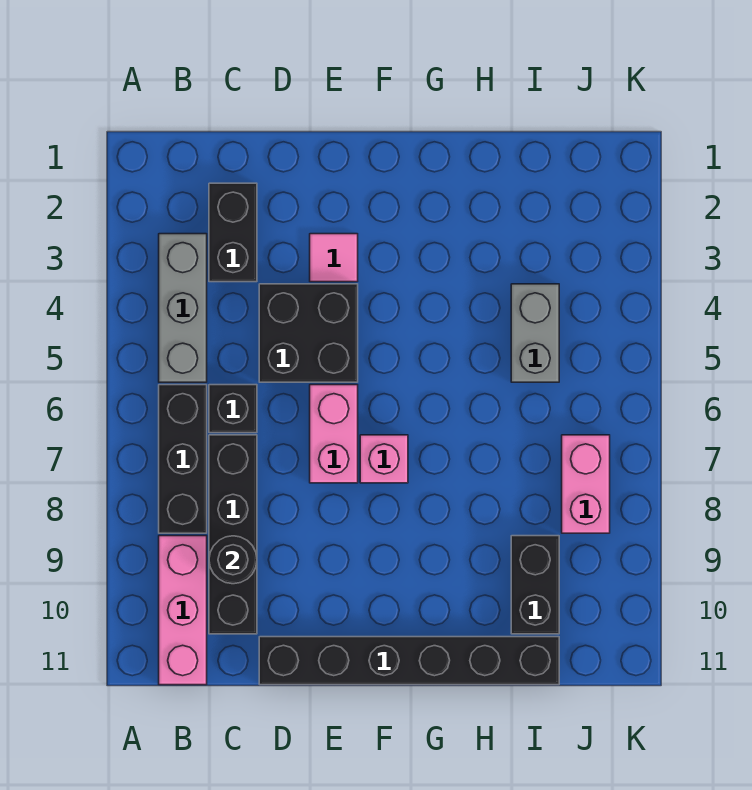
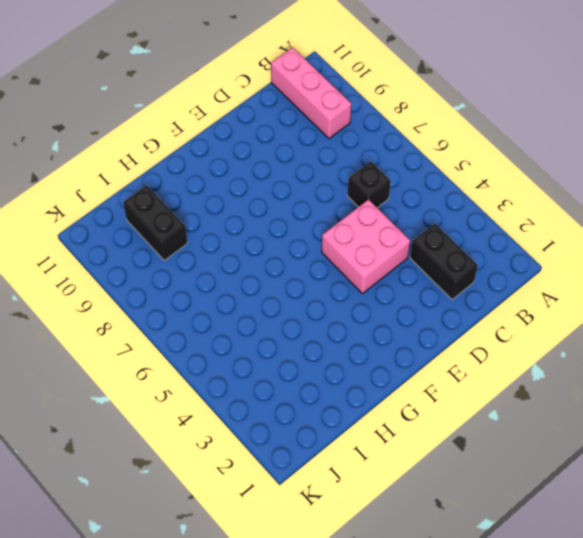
pink brick D4:E5 level 1 -> black brick D4:E5 level 1
none -> grey brick B3:B5 level 1
none -> black brick B6:B8 level 1
none -> black brick C7:C10 level 1

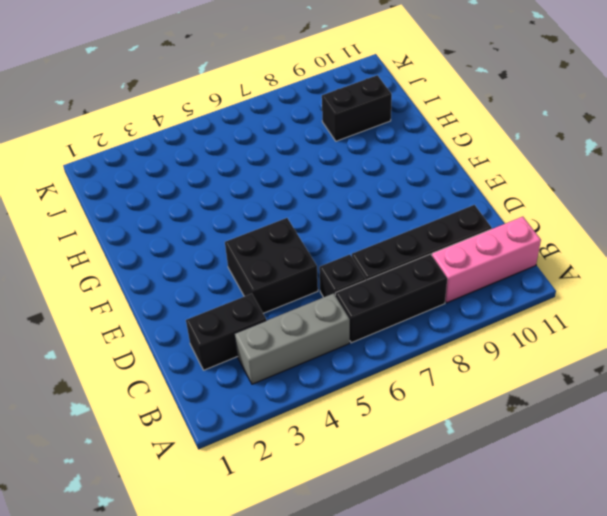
none -> black brick D11:I11 level 1
none -> pink tile E3 level 1
none -> pink brick E6:E7 level 1

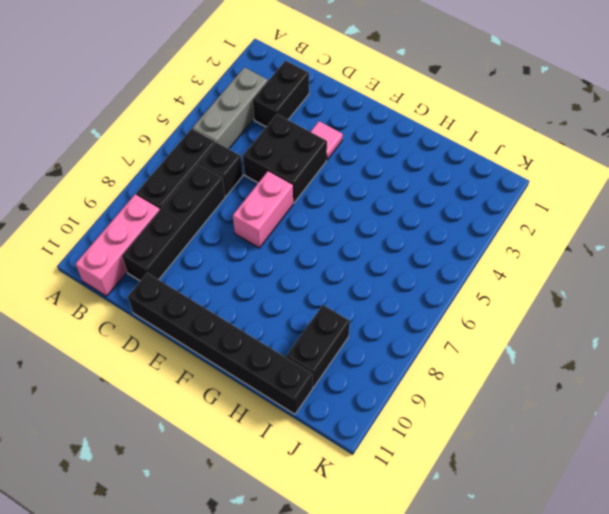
none -> pink brick F7 level 1
none -> grey brick I4:I5 level 1
none -> pink brick J7:J8 level 1

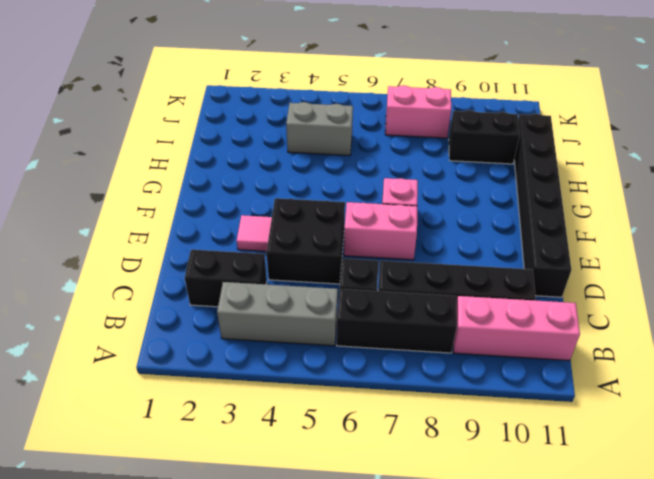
none -> black round brick C9 level 2

